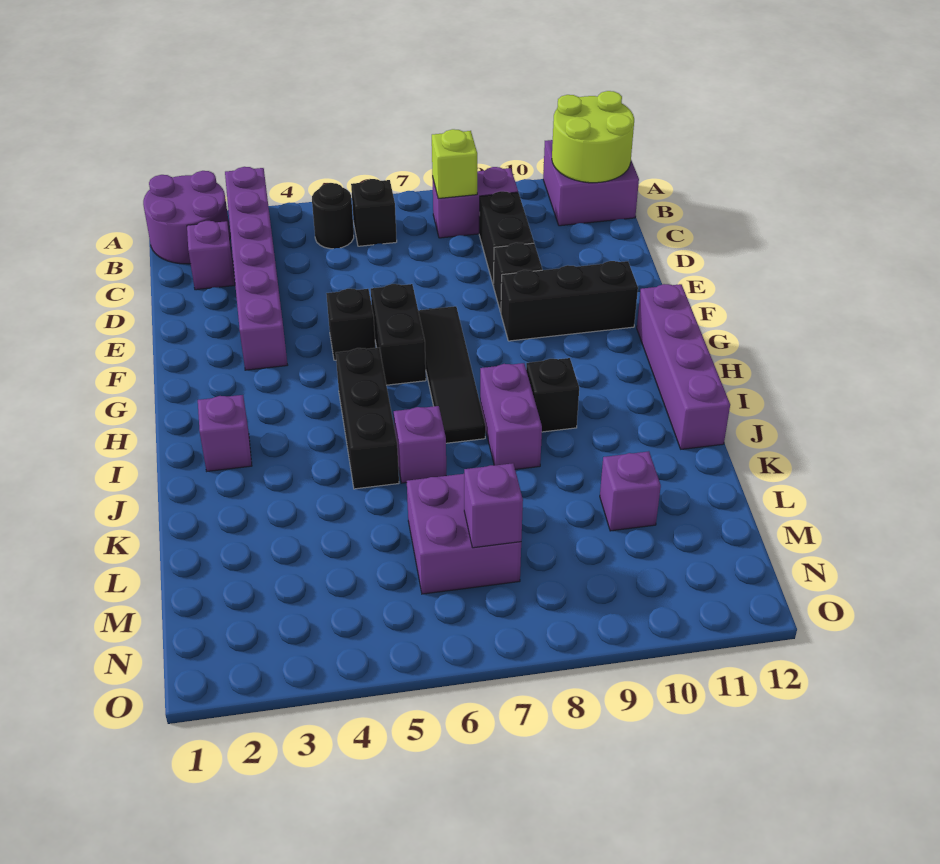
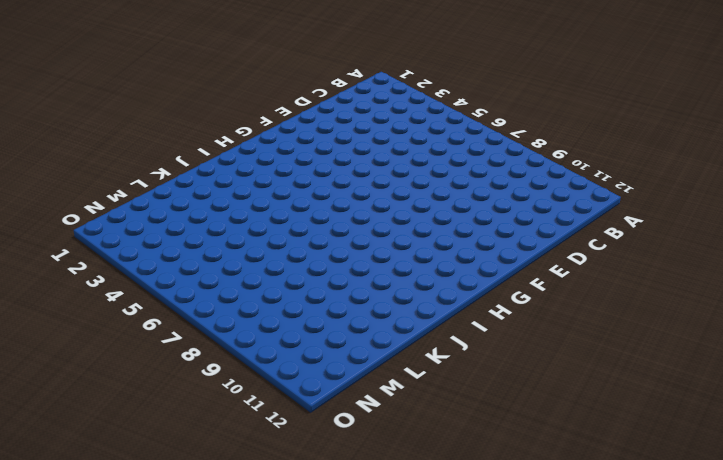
none -> purple round brick A1:B2 level 1
none -> purple brick A3:F3 level 1
none -> purple brick A11:B12 level 1

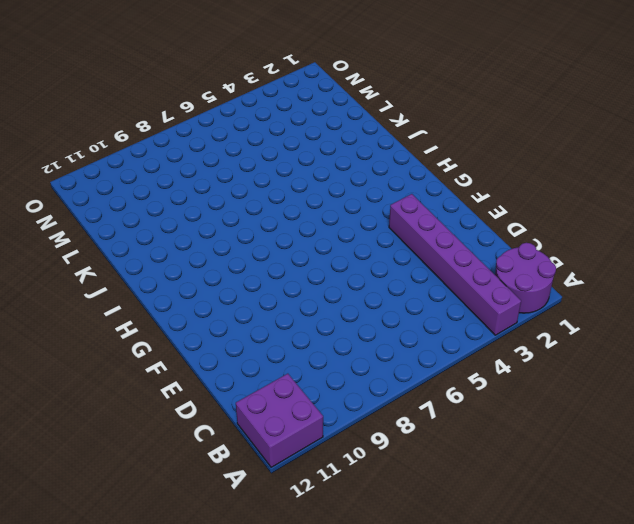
none -> black round brick B5 level 1
none -> black brick B6 level 1
none -> purple brick B8:B9 level 1

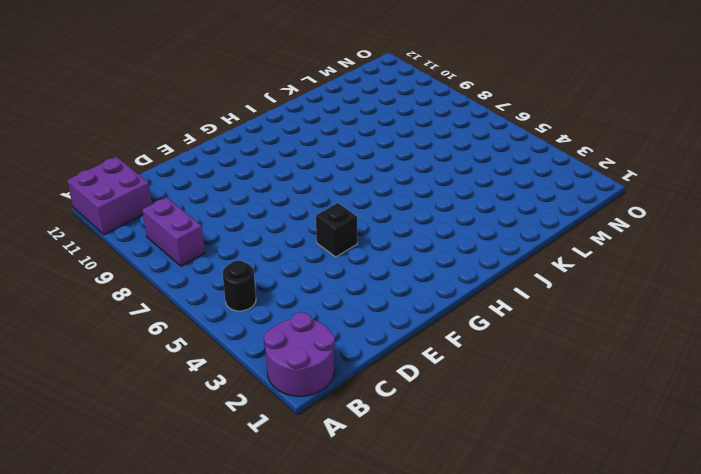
none -> purple brick A3:F3 level 1
none -> black brick B6 level 1
none -> purple brick C2 level 1

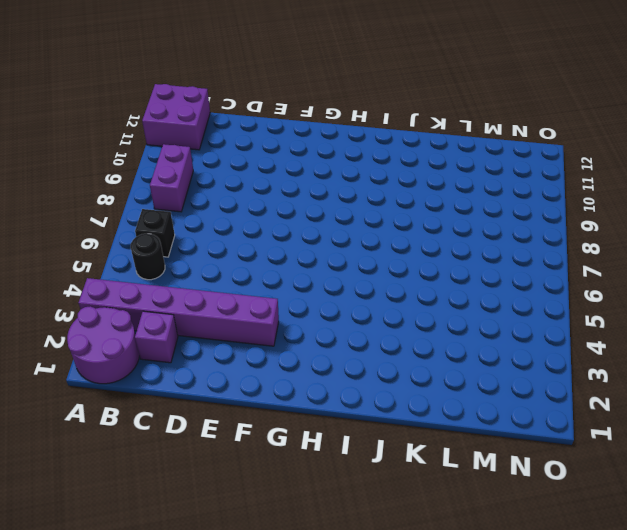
none -> black brick C9:D9 level 1
none -> black brick E9 level 1
none -> black brick F5 level 1

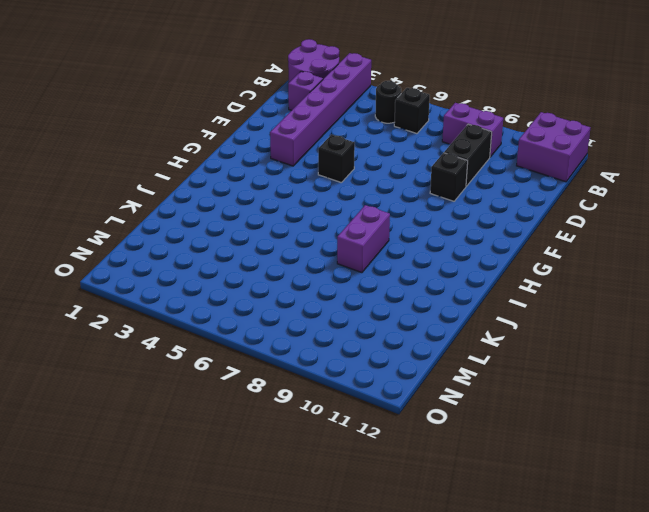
none -> black brick F6:G6 level 1
none -> black tile F7:I7 level 1
none -> black brick F9:F11 level 1

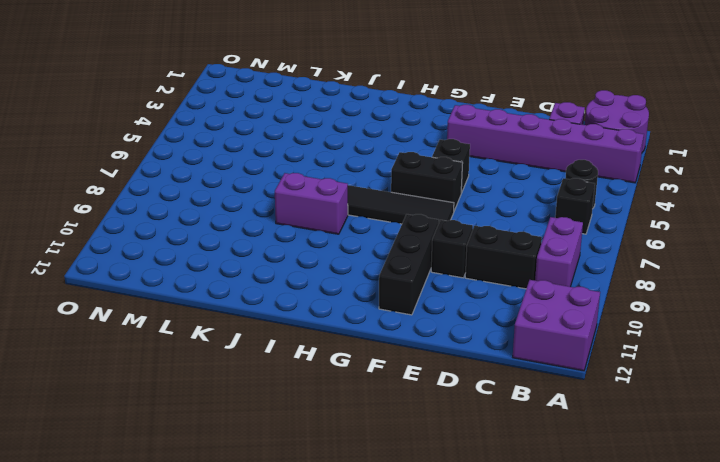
none -> purple brick G12:J12 level 1
none -> black brick H5:J5 level 1
none -> purple brick I2 level 1

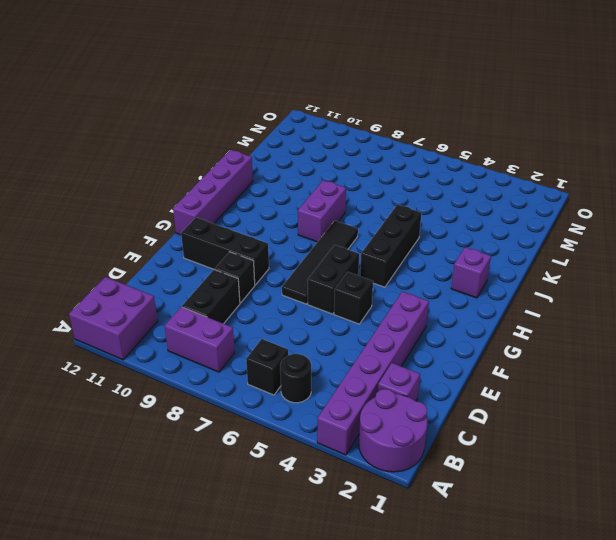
none -> black brick I9 level 1
none -> purple brick J6 level 1
none -> purple brick L6:M7 level 1

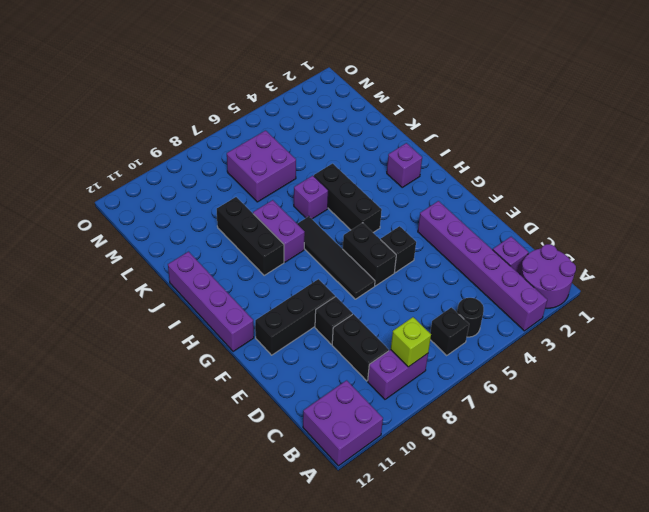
black brick I9:K9 level 1 -> black brick I9 level 1
none -> purple brick L10 level 1
none -> lime round brick A11:B12 level 2
none -> purple brick M7 level 2

